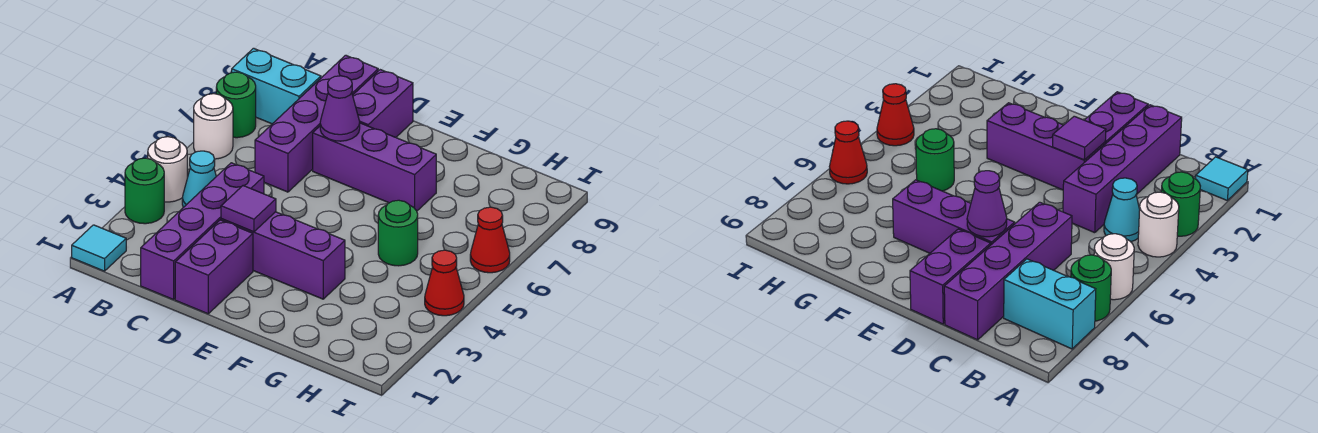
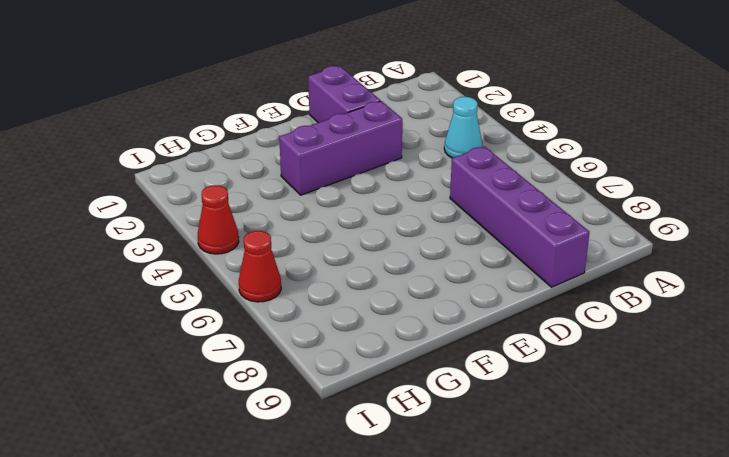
none -> cyan tile A1 level 1
none -> green round brick A3 level 1
none -> white round brick A4 level 1

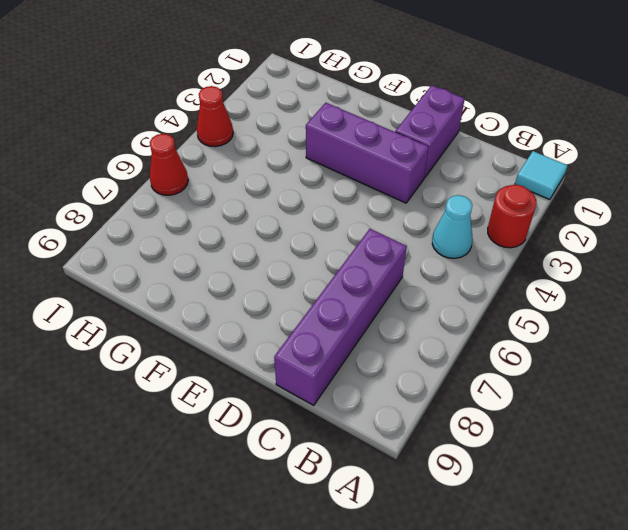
red round brick A3 level 1 -> green round brick A3 level 1
none -> white round brick A4 level 1
none -> white round brick A6 level 1
none -> green round brick A7 level 1

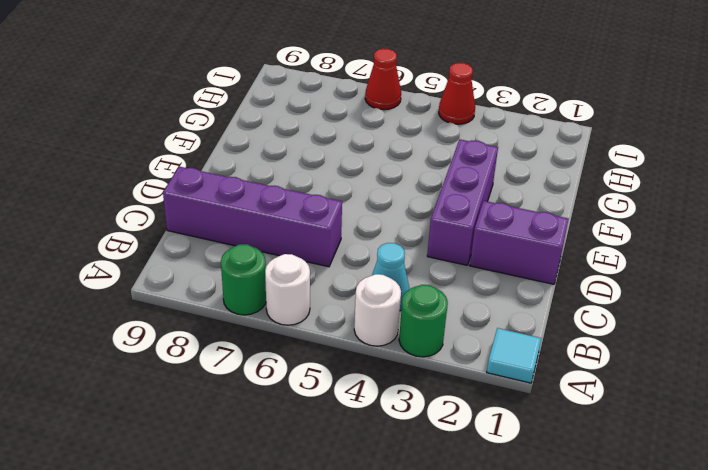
none -> cyan brick A8:B8 level 1
none -> purple brick C1:C4 level 1
none -> purple brick D7:F7 level 1

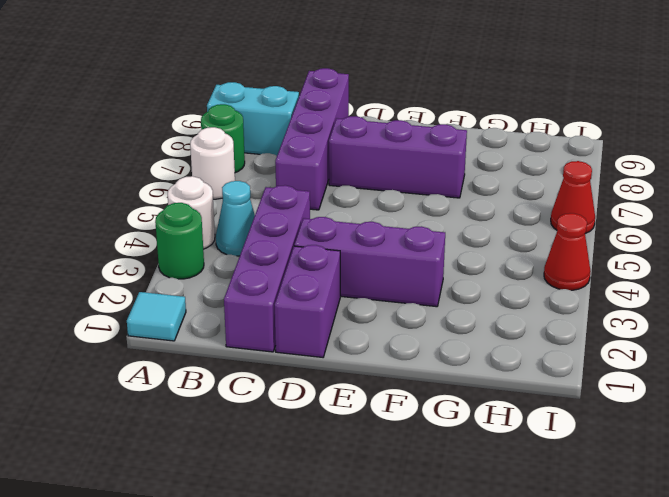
none -> purple brick D8:D9 level 1
none -> green round brick G5 level 1
none -> purple tile D3 level 2

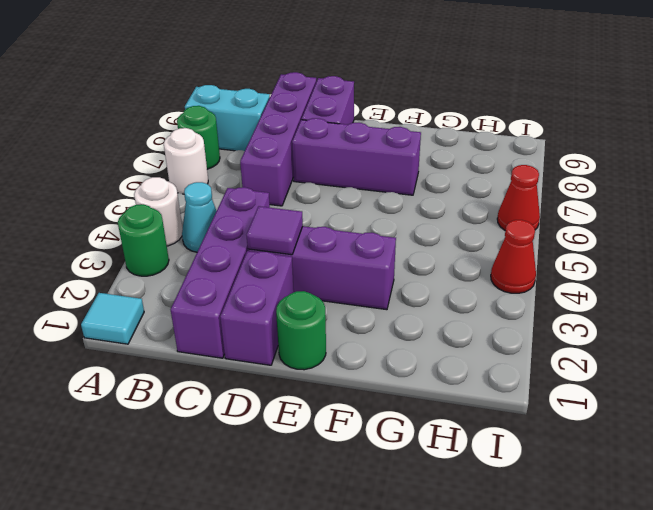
green round brick E1 level 1 -> green round brick G5 level 1
none -> purple cone D7 level 2

